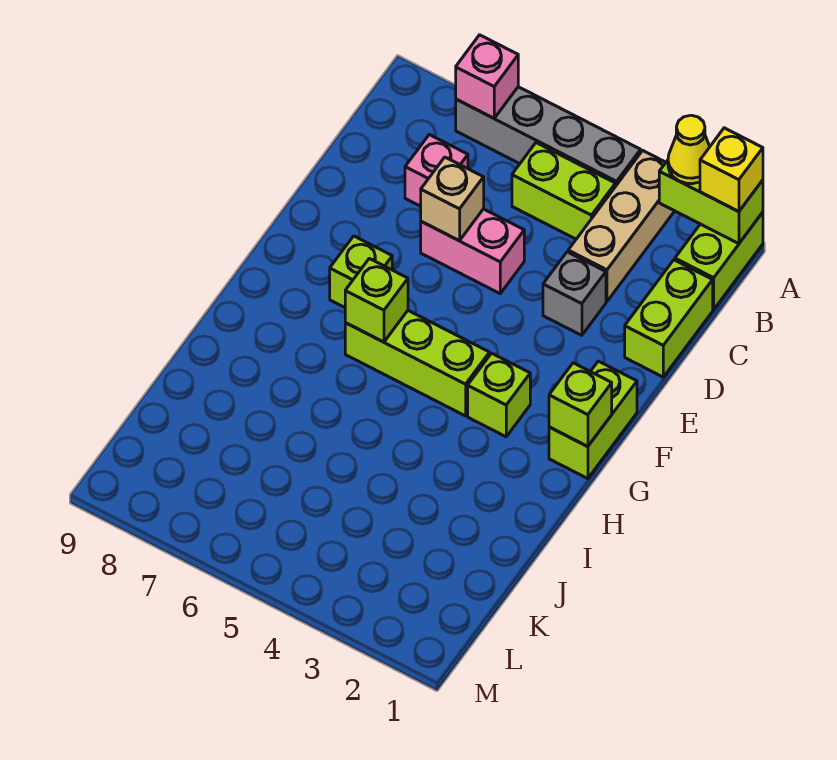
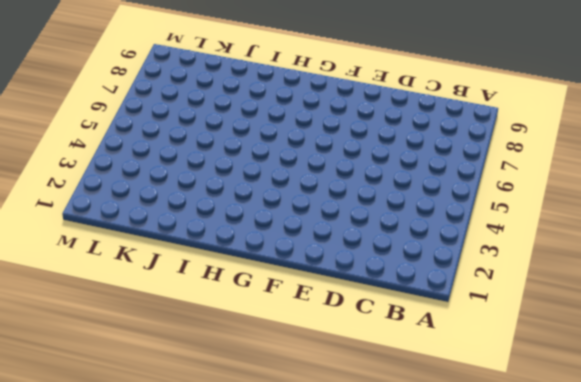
none -> lime brick A1:B1 level 1
none -> tan brick A3:C3 level 1
none -> grey brick A4:A7 level 1

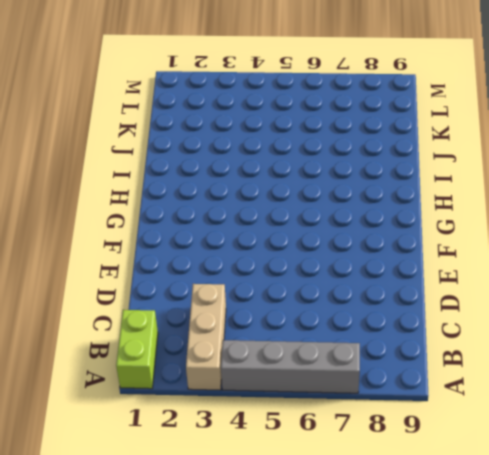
none -> lime brick B4:B5 level 1
none -> lime brick C1:D1 level 1
none -> pink brick C7 level 1

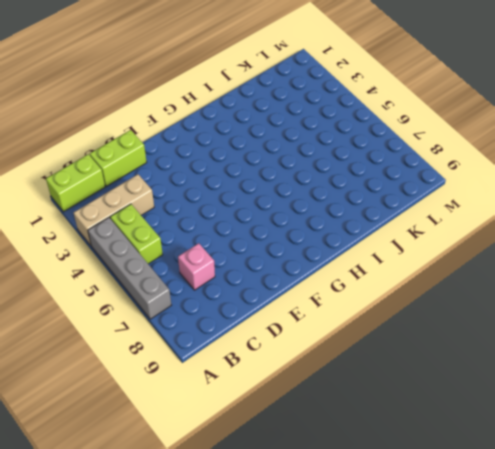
none -> grey brick D3 level 1
none -> pink brick D5:D6 level 1
none -> lime brick F1:G1 level 1

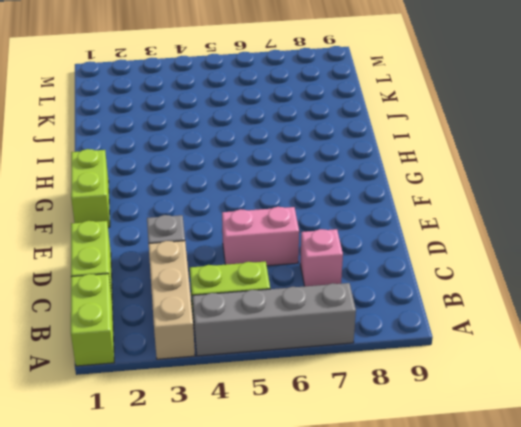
none -> lime brick F7 level 1
none -> lime brick G3 level 1
none -> lime brick G4:G6 level 1

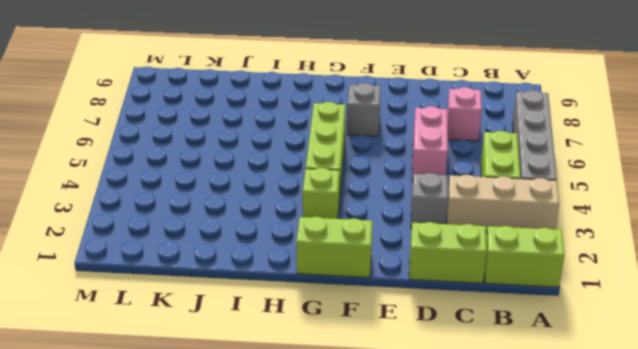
grey brick F7 level 1 -> lime brick F7 level 1
none -> lime brick A1:A2 level 2
none -> pink brick A7 level 2
none -> tan brick D6 level 2

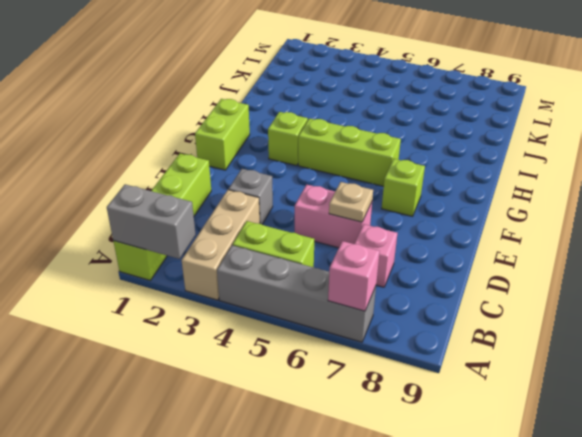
grey brick A1:A2 level 2 -> lime brick A1:A2 level 2
tan plate D6 level 2 -> tan brick D6 level 2
none -> lime brick G1 level 2
none -> lime brick G6 level 2
none -> yellow brick A1 level 3

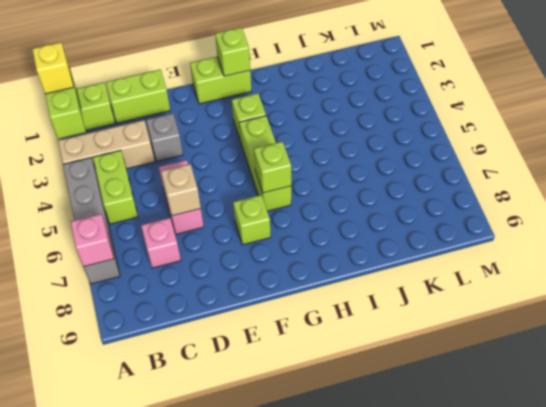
none -> yellow cone A2 level 3

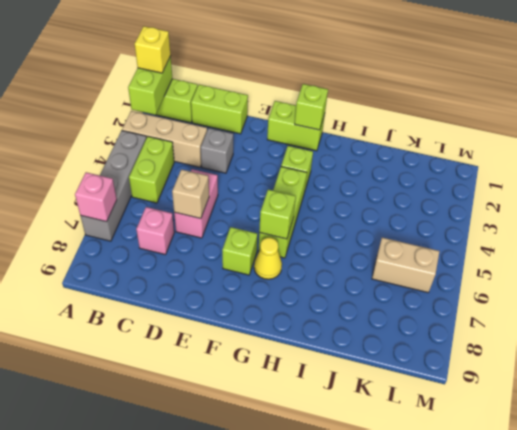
yellow cone G7 level 1 -> yellow cone A2 level 3
tan brick K6:L6 level 1 -> none

